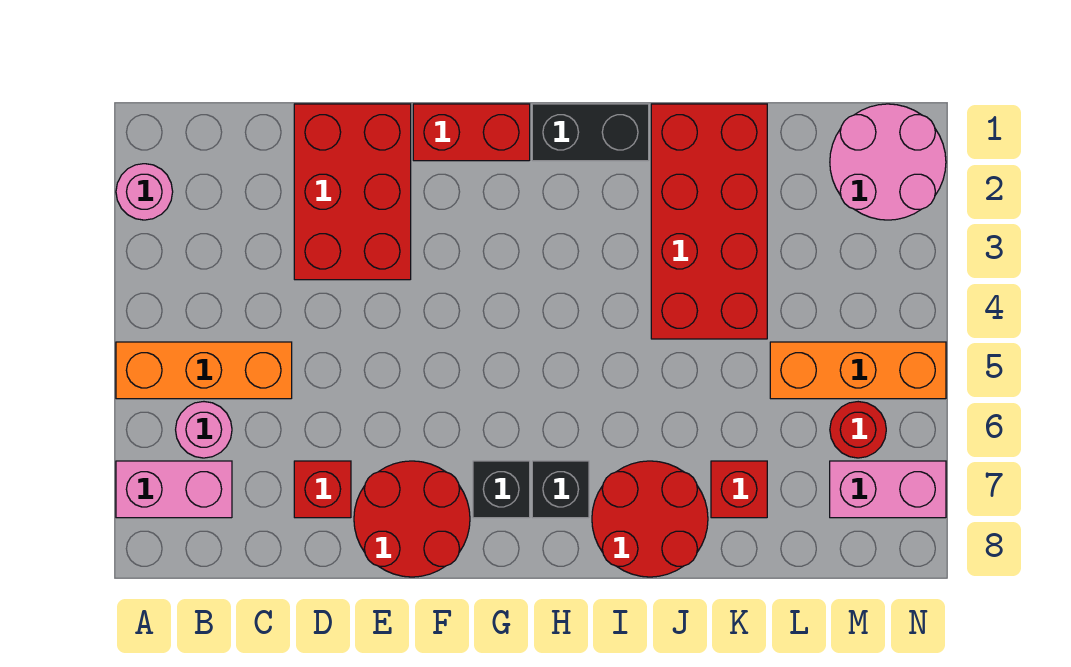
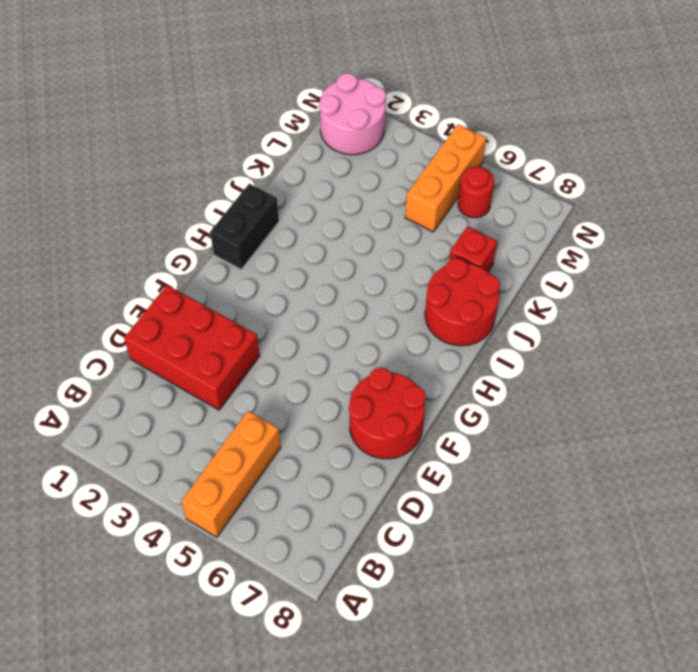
none -> pink round brick A2 level 1
none -> pink brick A7:B7 level 1
none -> pink round brick B6 level 1

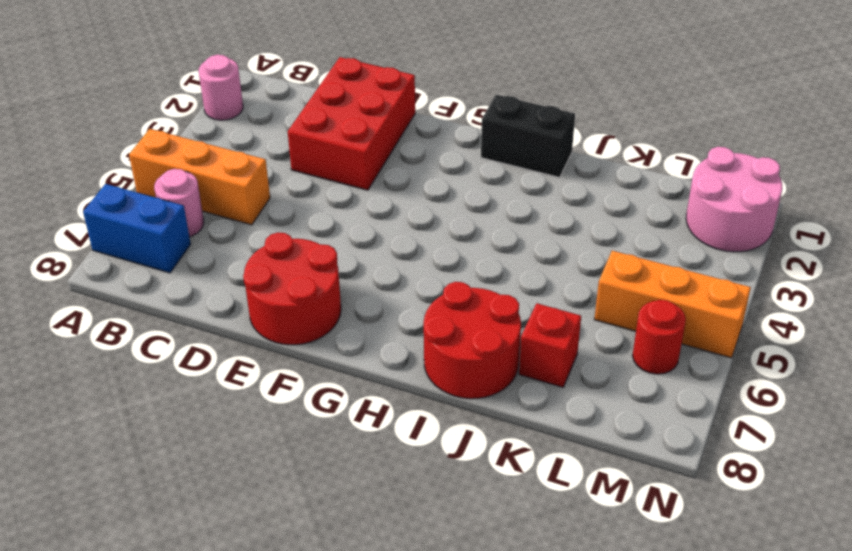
blue brick A7:B7 level 1 -> pink brick A7:B7 level 1
none -> red brick D7 level 1
none -> red brick F1:G1 level 1
none -> black brick G7 level 1

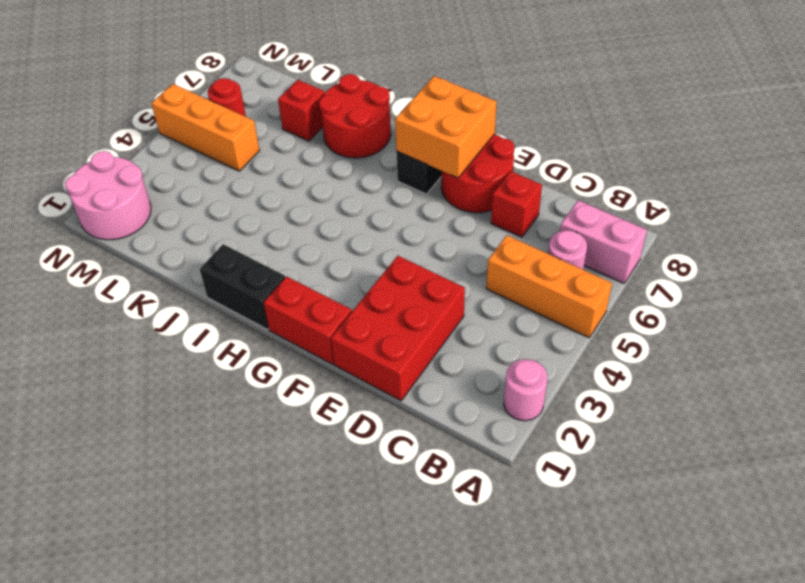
orange brick F7:G8 level 2 -> none
none -> black brick H7 level 1
none -> red brick J1:K4 level 1
none -> pink brick M7:N7 level 1

